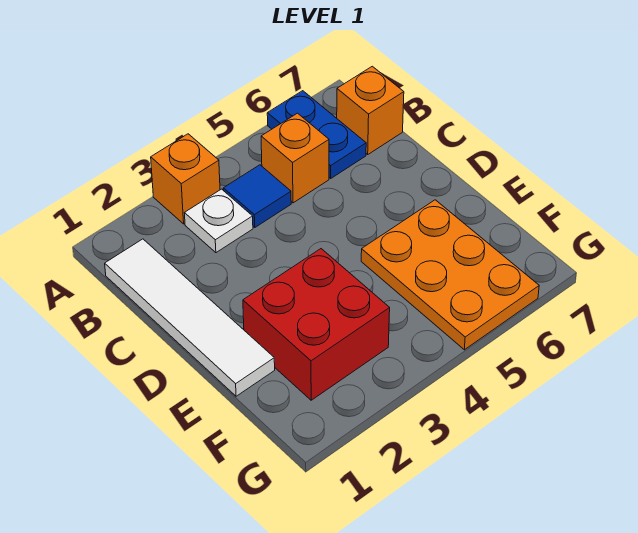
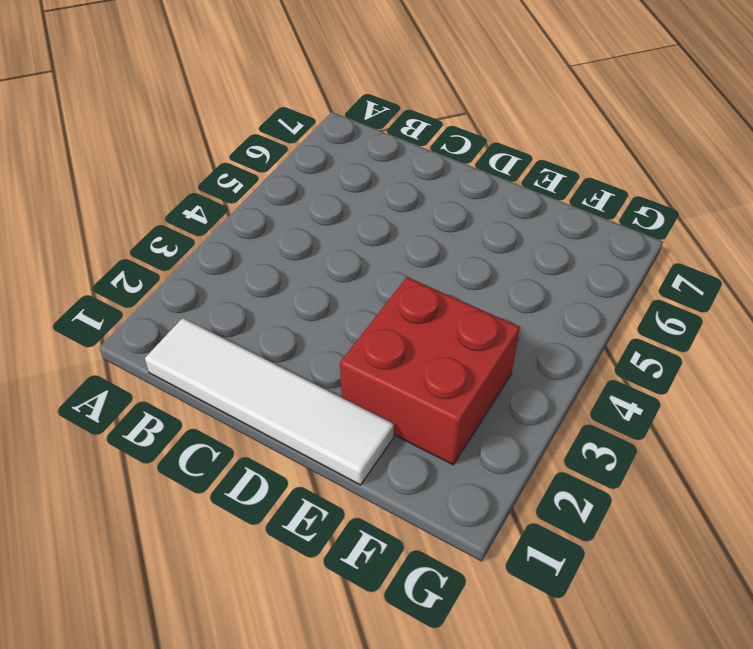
none -> orange brick A3 level 1
none -> blue plate A6:B6 level 1

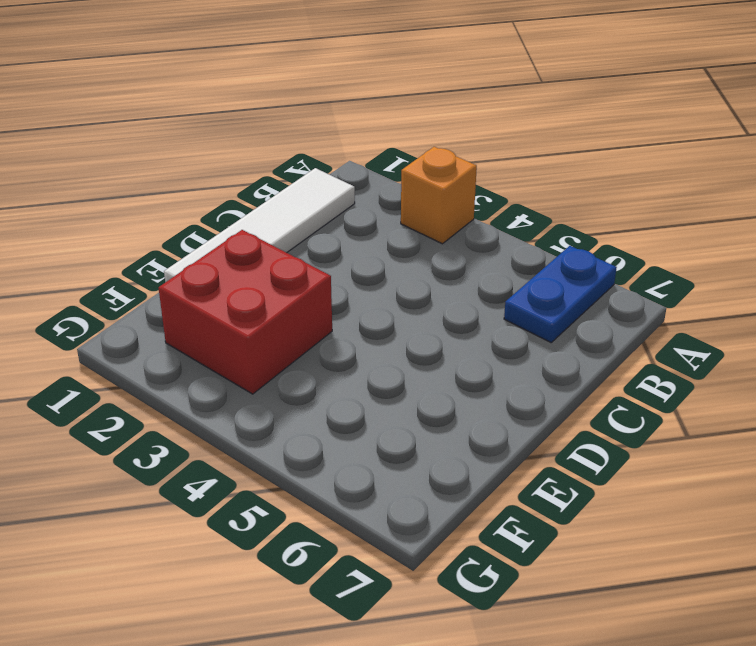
none -> white plate B3 level 1
none -> blue tile B4 level 1

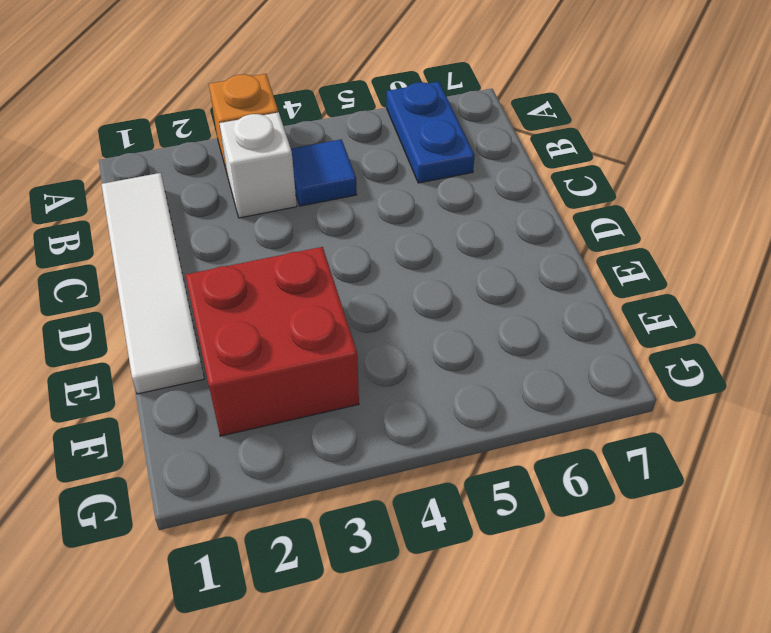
white brick B3 level 1 -> white plate B3 level 1
none -> orange brick B5 level 1
none -> orange brick B7 level 1

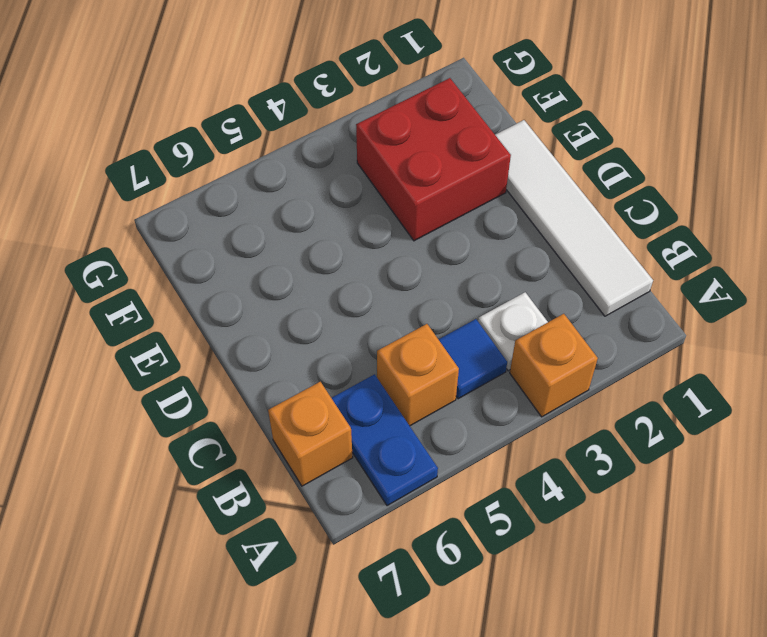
none -> orange plate E5:G6 level 1

